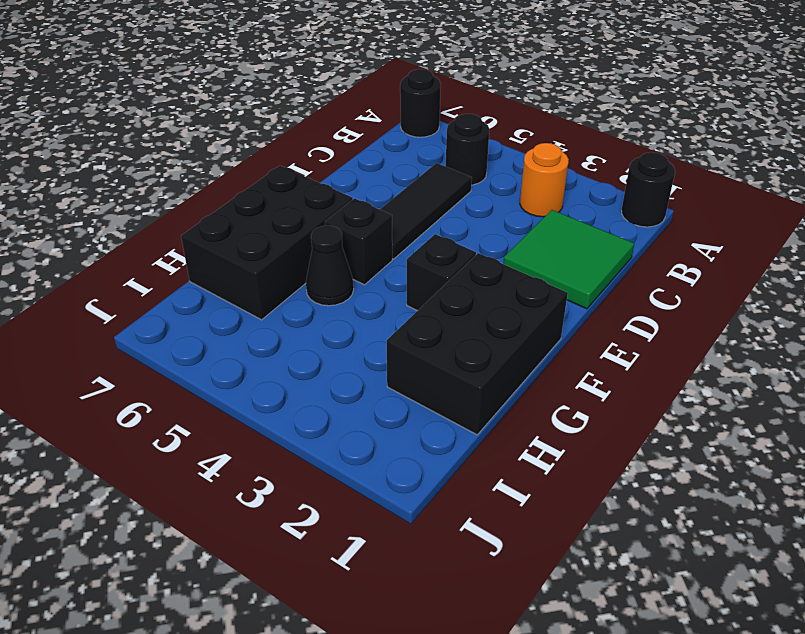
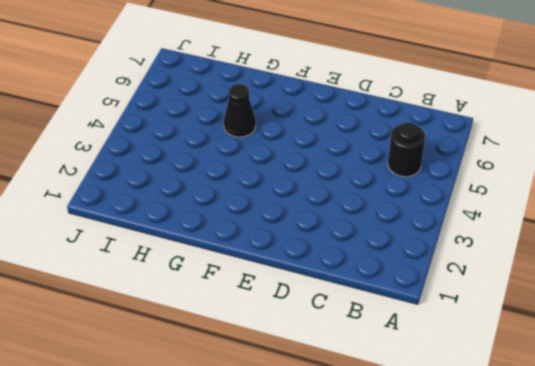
none -> black round brick A1 level 1
none -> black round brick A7 level 1

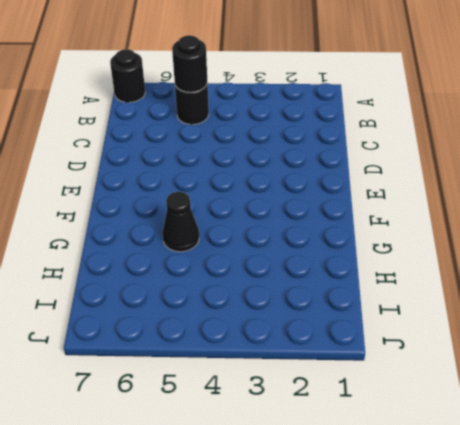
black round brick B5 level 2 -> black round brick A1 level 1
none -> orange round brick B3 level 1
none -> green tile C1:D2 level 1

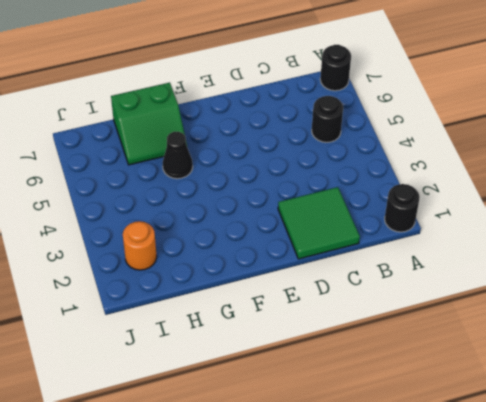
green slope G6:H7 level 1 top 7 -> black brick F6:H7 level 1
orange round brick I2 level 1 -> orange round brick B3 level 1
none -> black tile C5:E5 level 1
none -> black brick F1:H2 level 1

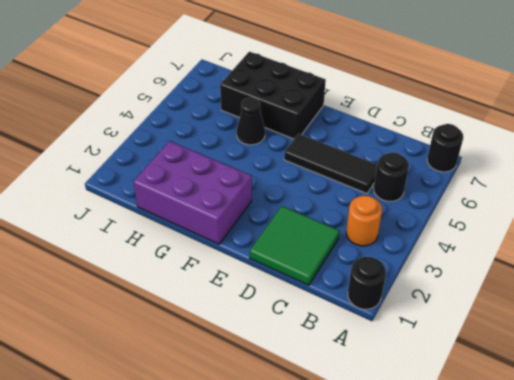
purple brick F1:H2 level 1 -> black brick F1:H2 level 1
none -> black brick F3 level 1
none -> black brick F5 level 1

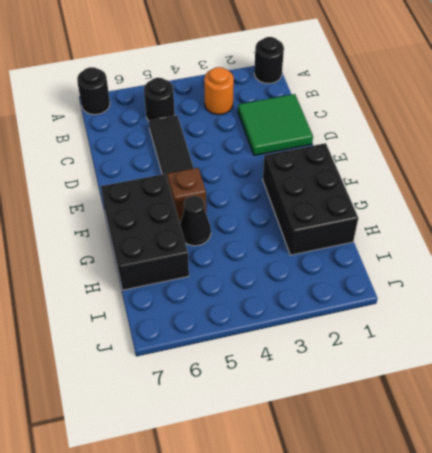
brown brick F5 level 1 -> black brick F5 level 1
none -> black brick F3 level 1

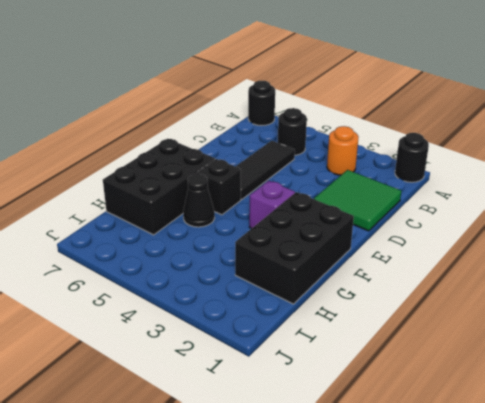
purple brick F3 level 1 -> black brick F3 level 1

